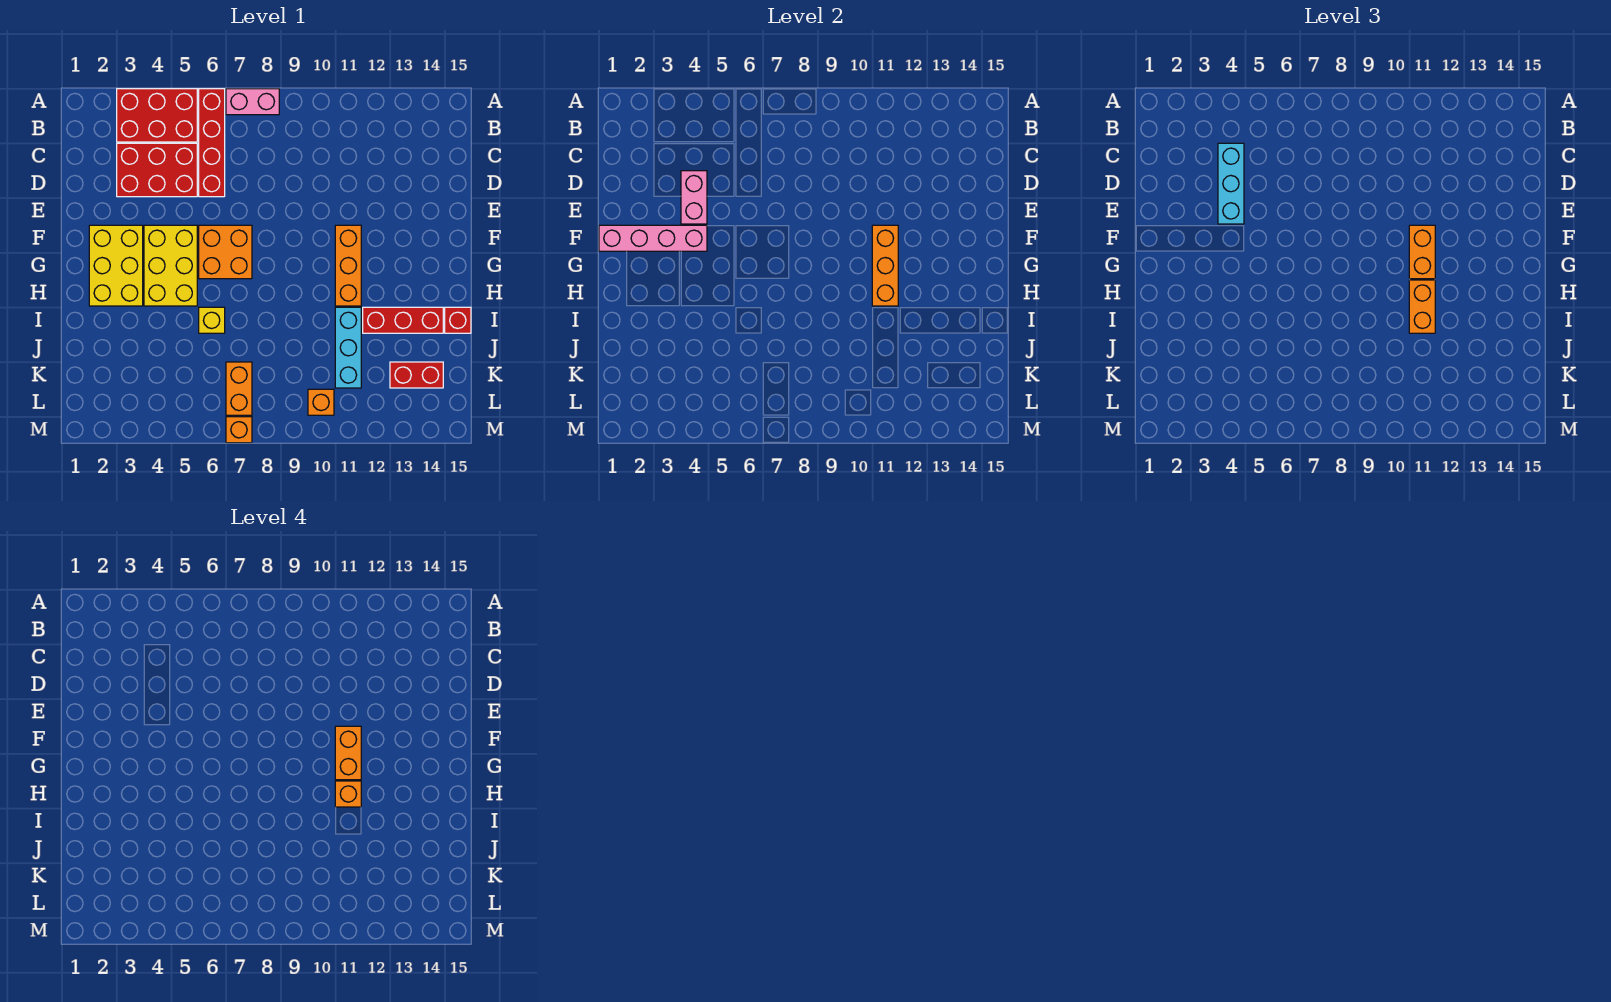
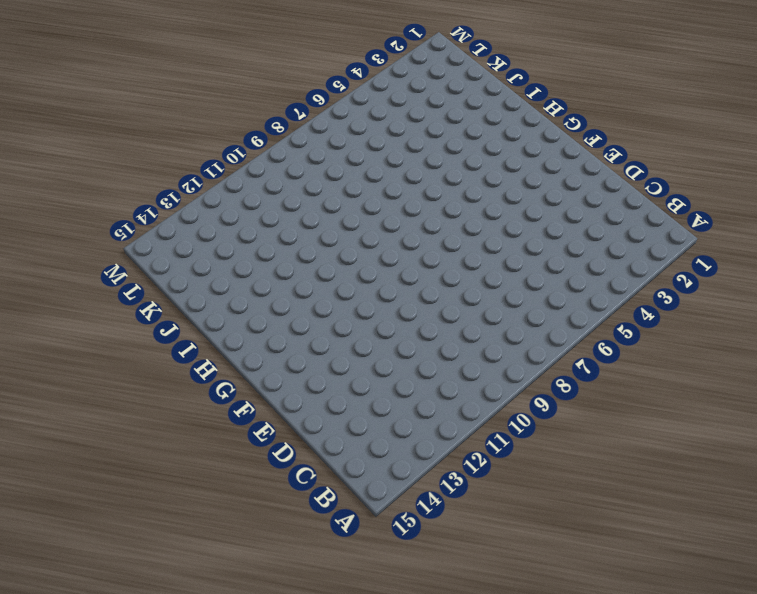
none -> red brick A3:B5 level 1
none -> red brick A6:D6 level 1
none -> pink brick A7:A8 level 1

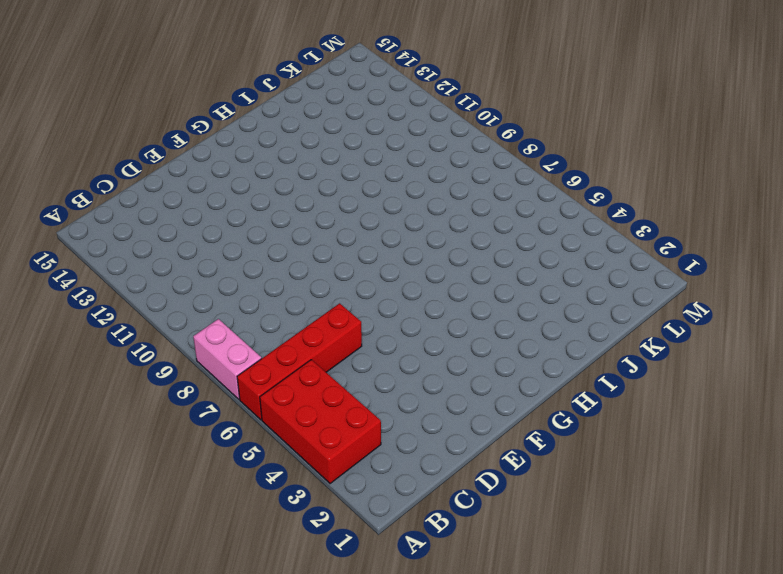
none -> red brick C3:D5 level 1
none -> yellow brick F2:H3 level 1
none -> yellow brick F4:H5 level 1

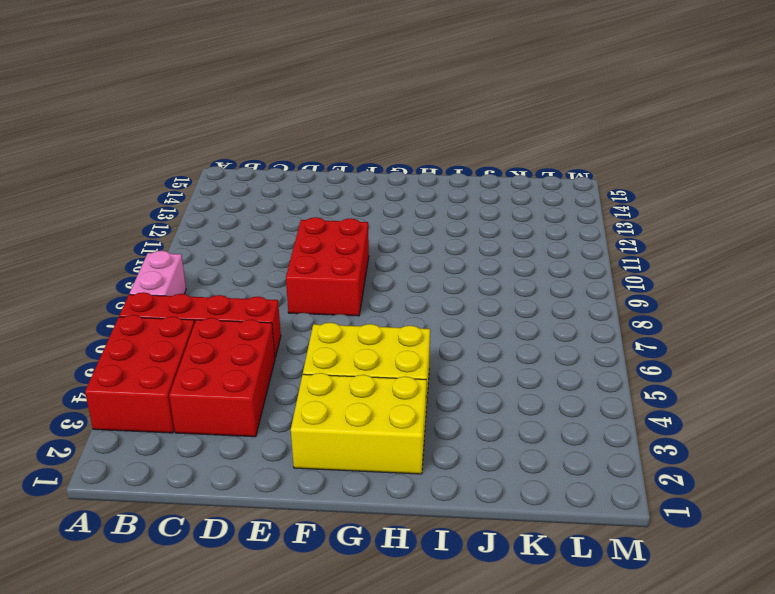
red brick E8:F10 level 1 -> none
none -> orange brick F6:G7 level 1
none -> orange brick F11:H11 level 1
none -> yellow brick I6 level 1

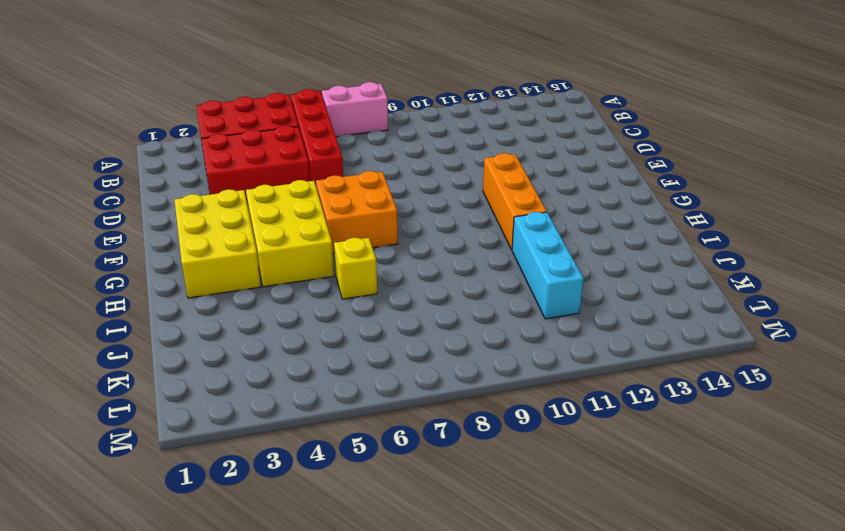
none -> red brick I12:I14 level 1
none -> red brick I15 level 1
none -> orange brick K7:L7 level 1

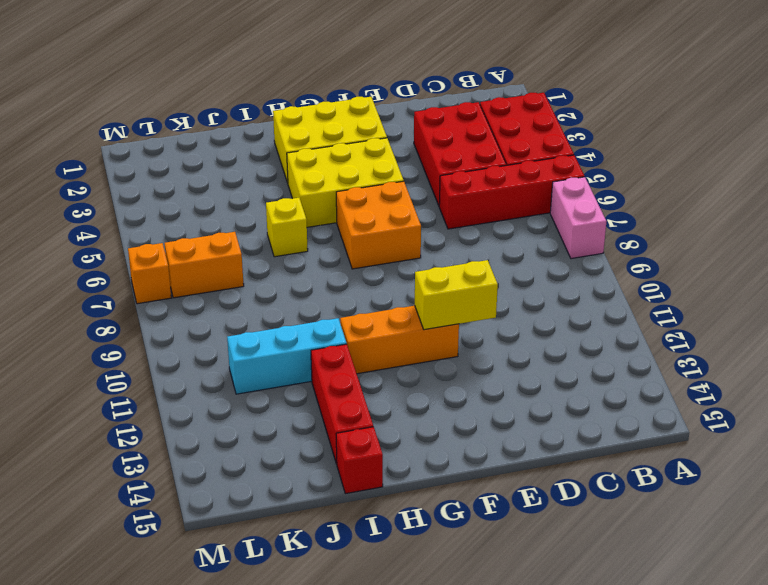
yellow brick E11:F11 level 2 -> orange brick F11:H11 level 2
none -> red brick K13:K14 level 1
none -> orange brick L10 level 1
none -> pink brick D4:E4 level 2

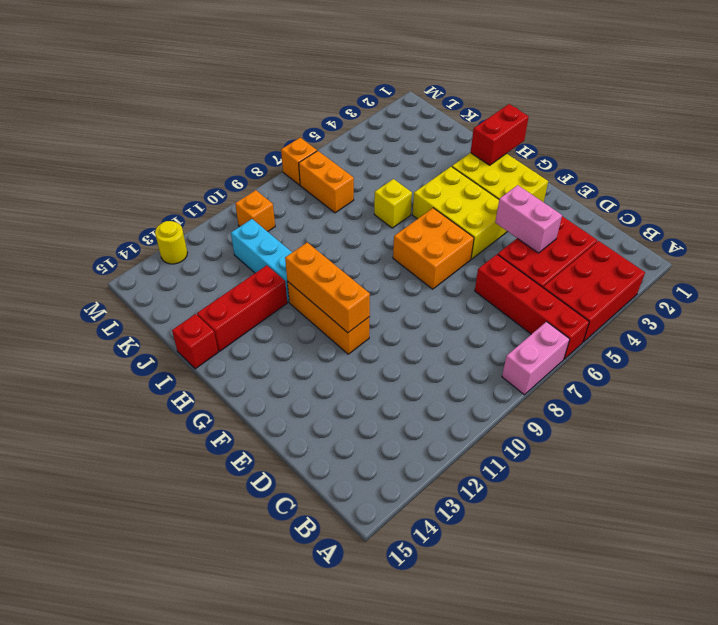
red brick H1:H2 level 2 -> red brick K13:K14 level 1
yellow round brick M13 level 1 -> none
none -> pink brick F1:F4 level 2
none -> cyan brick C4:E4 level 3
none -> orange brick F11:G11 level 3

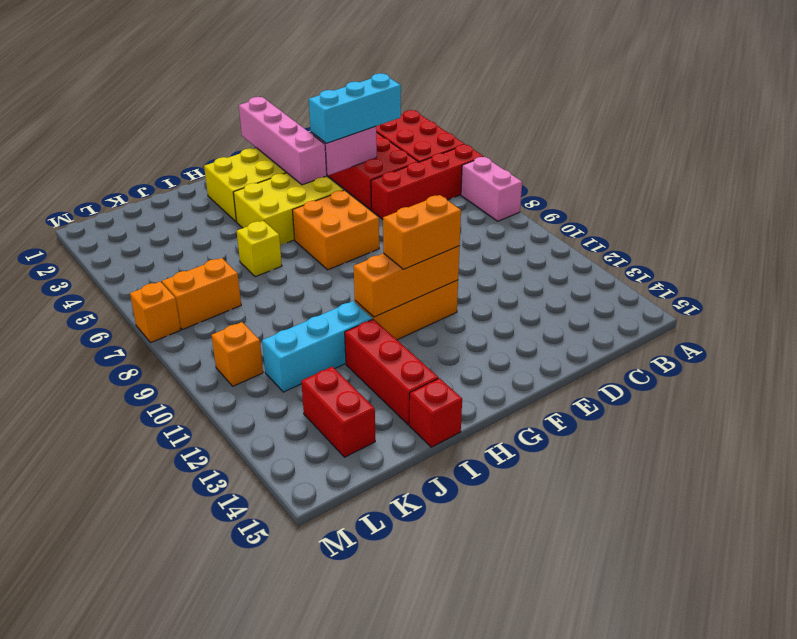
none -> orange brick H11:I11 level 3
none -> orange brick F11:G11 level 4
none -> orange brick H11 level 4

